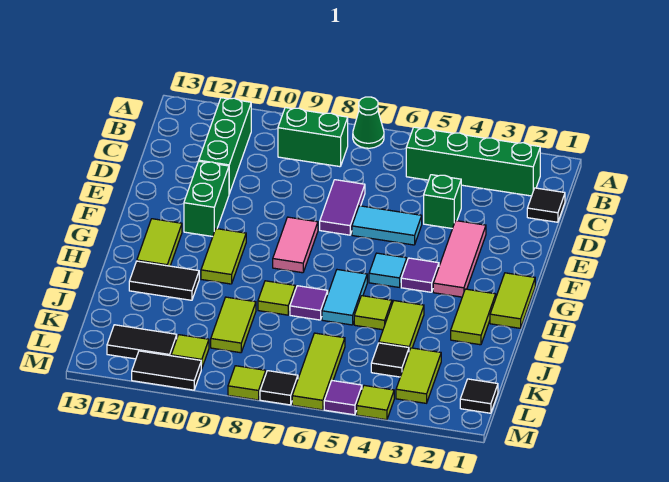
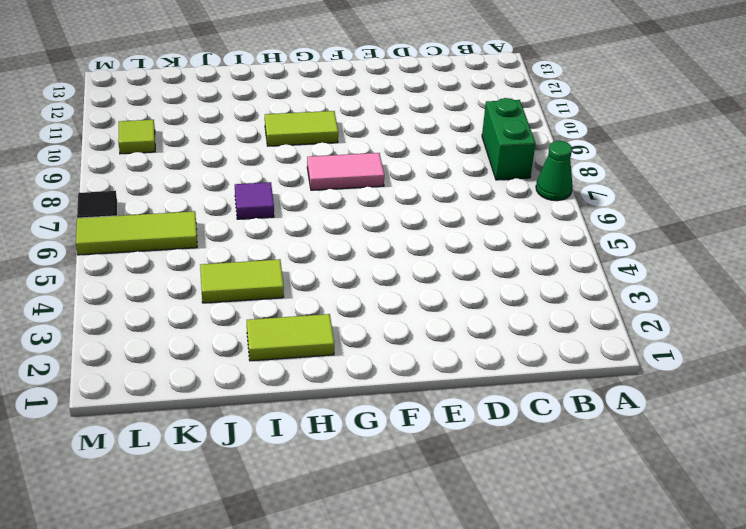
none -> green brick B2:B5 level 1
none -> green brick B11:D11 level 1
none -> black tile C1 level 1
none -> green brick D4 level 1

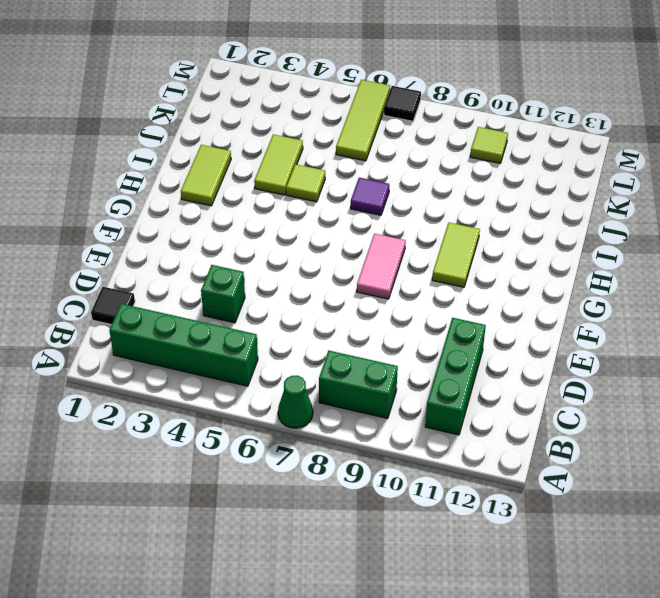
none -> purple tile D7:E7 level 1
none -> pink tile E3:G3 level 1
none -> cyan tile E5:E6 level 1
none -> green brick E11:F11 level 1

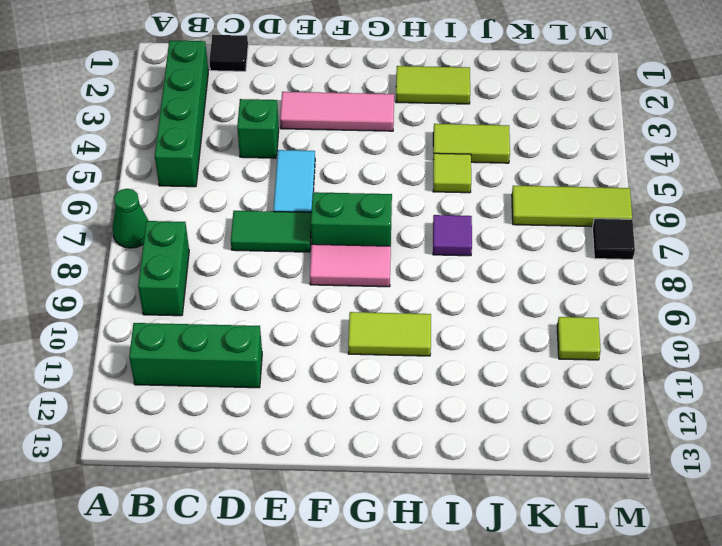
green tile D7:E7 level 1 -> purple tile D7:E7 level 1
green brick F7:G7 level 1 -> green brick E11:F11 level 1
none -> lime tile G1:H1 level 1
none -> purple tile G4 level 1
none -> cyan tile G5 level 1
none -> lime tile G12:H12 level 1

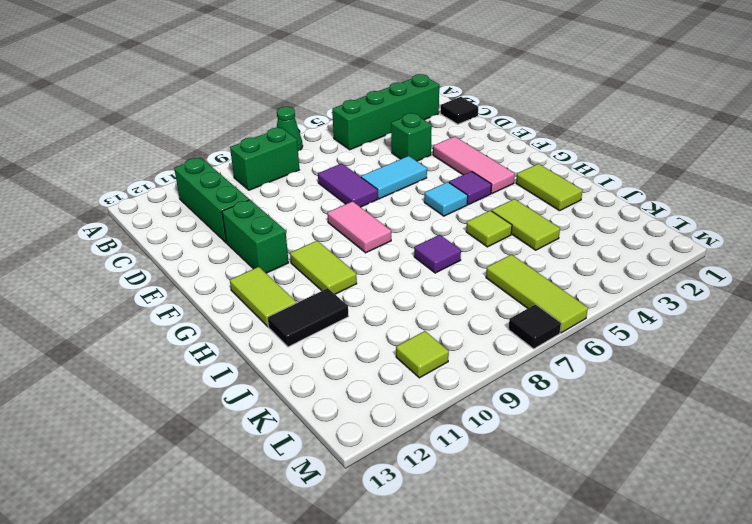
none -> lime tile G1:H1 level 1
none -> cyan tile H6:I6 level 1
none -> lime tile I8 level 1
none -> lime tile J9:K9 level 1

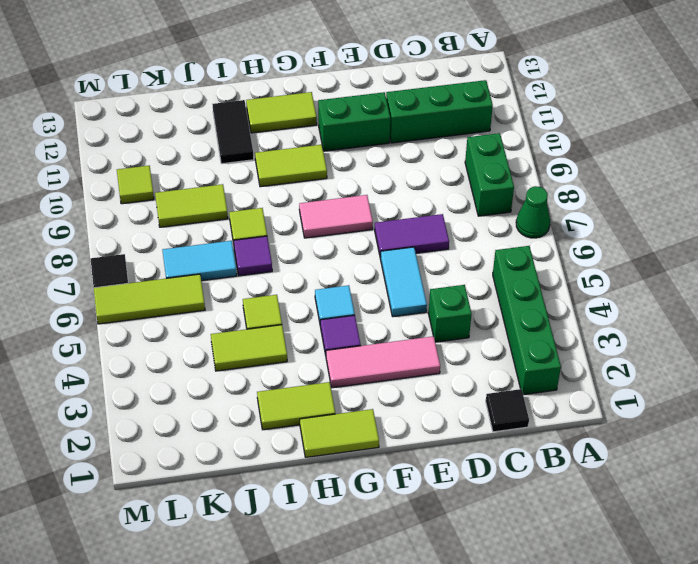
cyan tile J7:K7 level 1 -> cyan tile H6:I6 level 1
none -> lime tile K3:L3 level 1
none -> black tile K4 level 1
none -> black tile L1 level 1
none -> black tile L11:L12 level 1

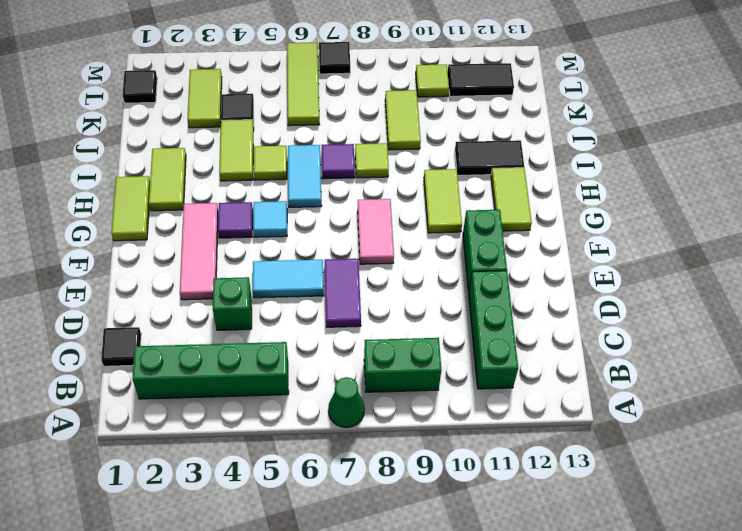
none -> lime tile M4 level 1
none -> purple tile M5 level 1
none -> lime tile M8 level 1
none -> black tile M10:M11 level 1

